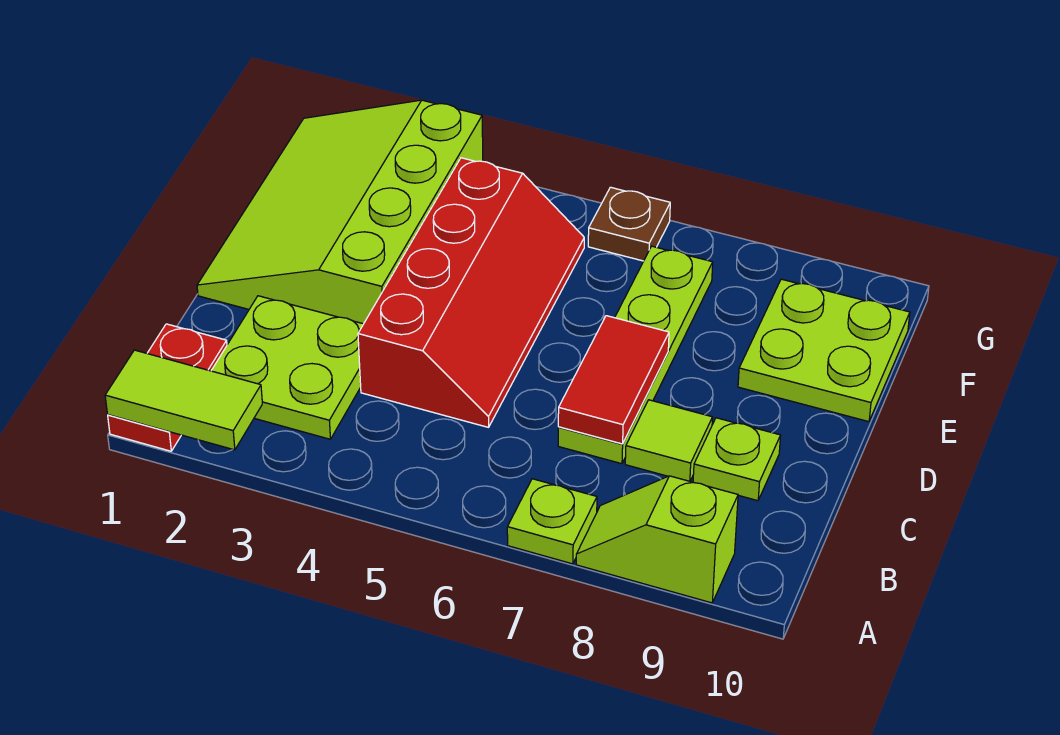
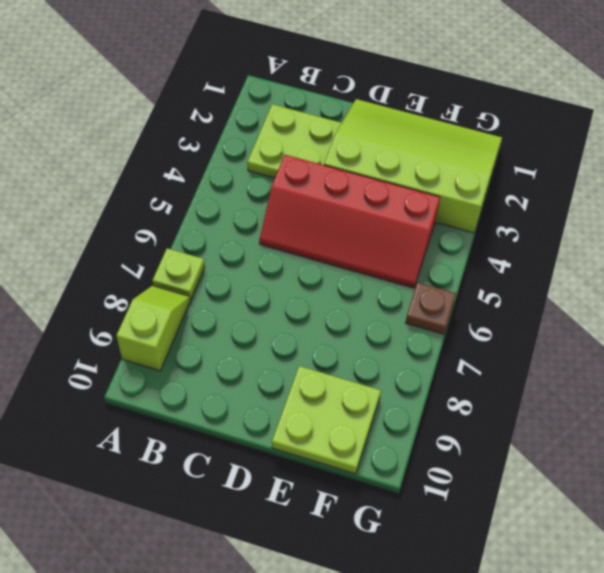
none -> red plate A1:B1 level 1
none -> lime plate C7:F7 level 1
none -> lime tile C8 level 1

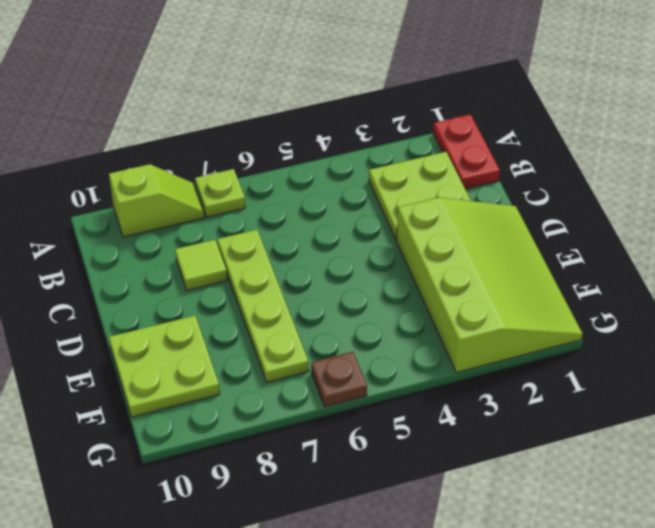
none -> red slope C4:F5 level 1 top 4
none -> lime plate C9 level 1
none -> lime tile A1:A2 level 2

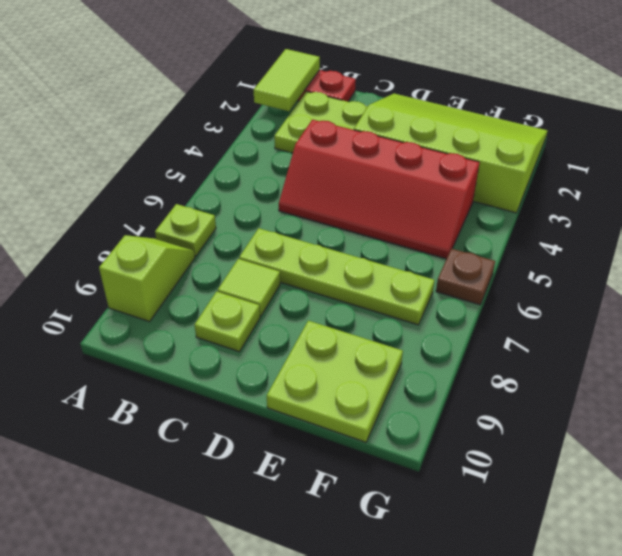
none -> red tile C7:D7 level 2

